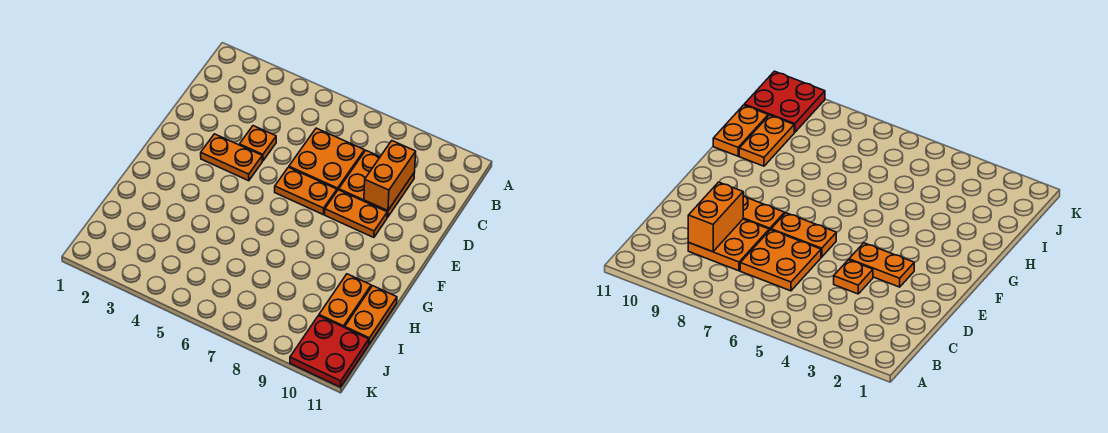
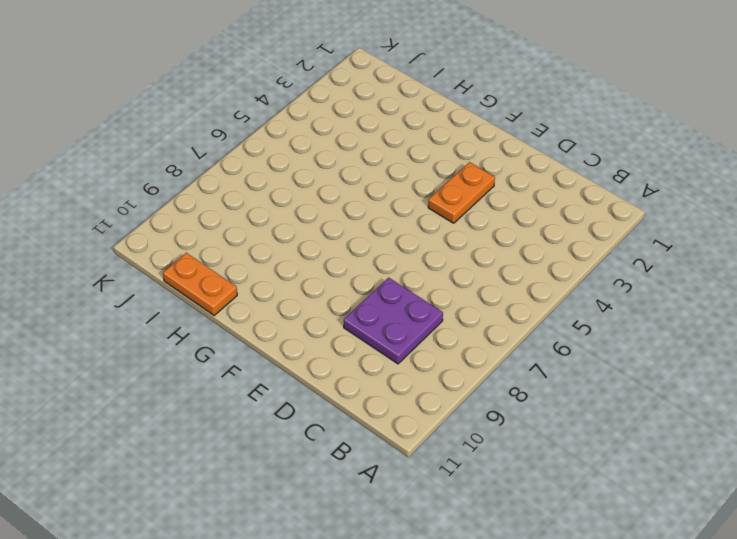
purple plate C8:D9 level 1 -> orange plate C8:D9 level 1
none -> orange plate C6:D7 level 1
none -> orange plate D4 level 1

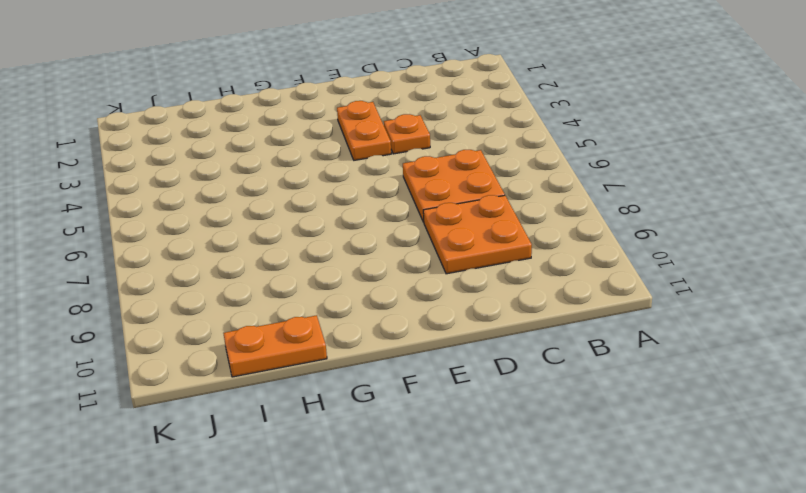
none -> orange plate E6:E7 level 1
none -> orange plate E8:E9 level 1

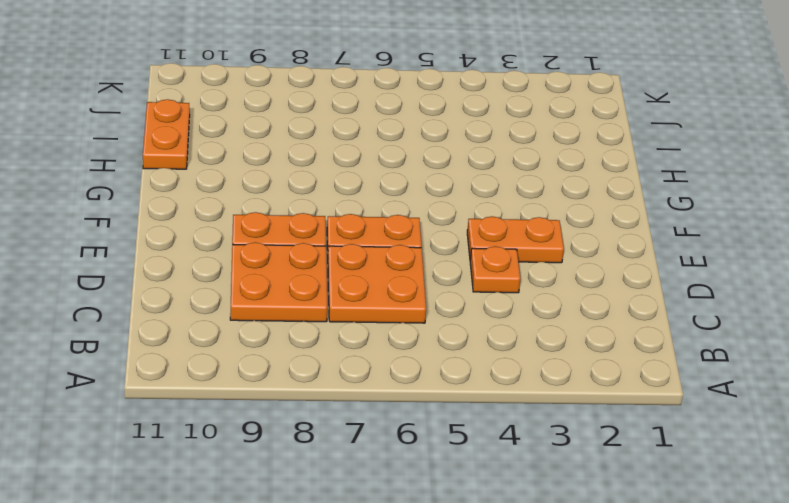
none -> orange plate H10:I10 level 1
none -> red plate J10:K11 level 1

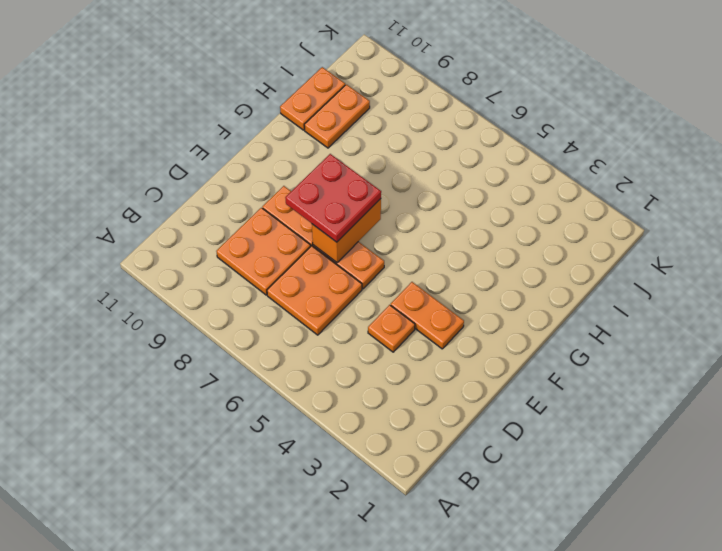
orange brick E7:F7 level 2 -> orange brick C9:D9 level 2
red plate E7:F8 level 3 -> red plate J10:K11 level 1

